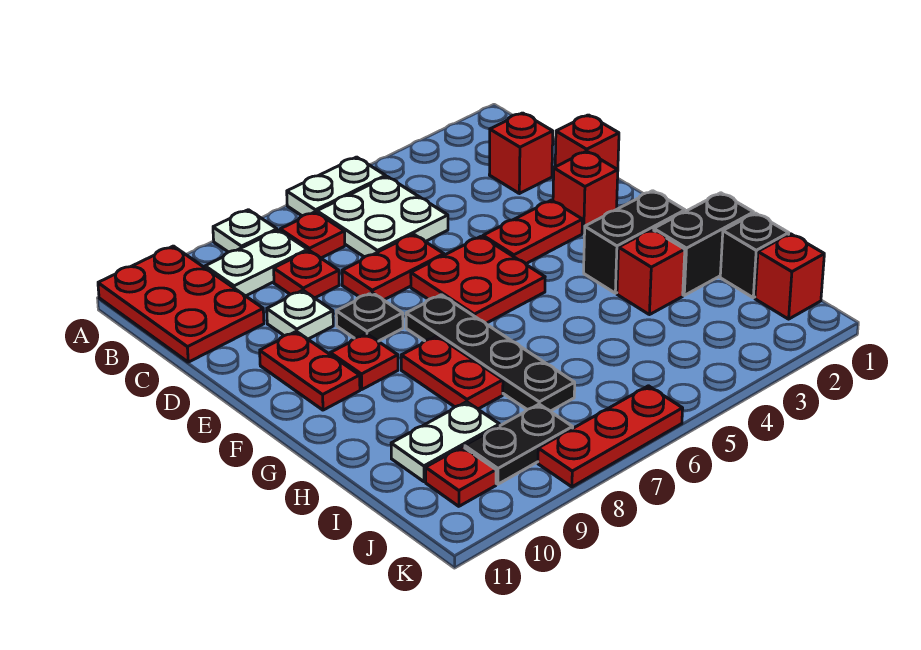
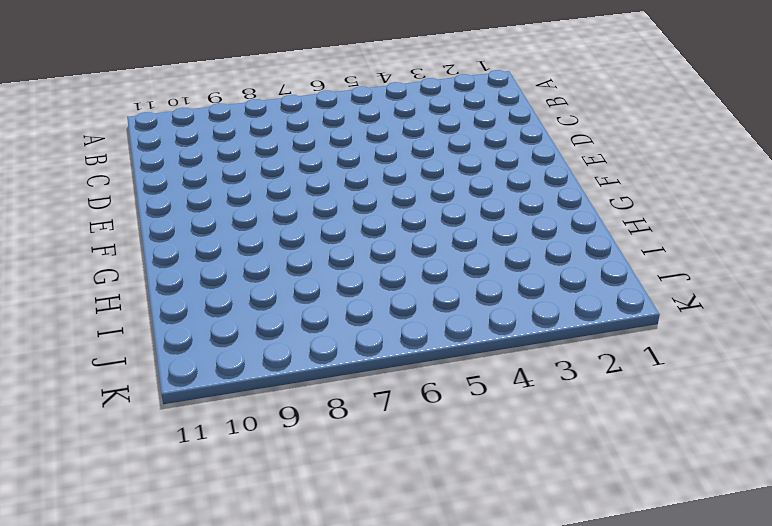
none -> white plate A5:A6 level 1
none -> white plate A8 level 1
none -> red plate A10:C11 level 1

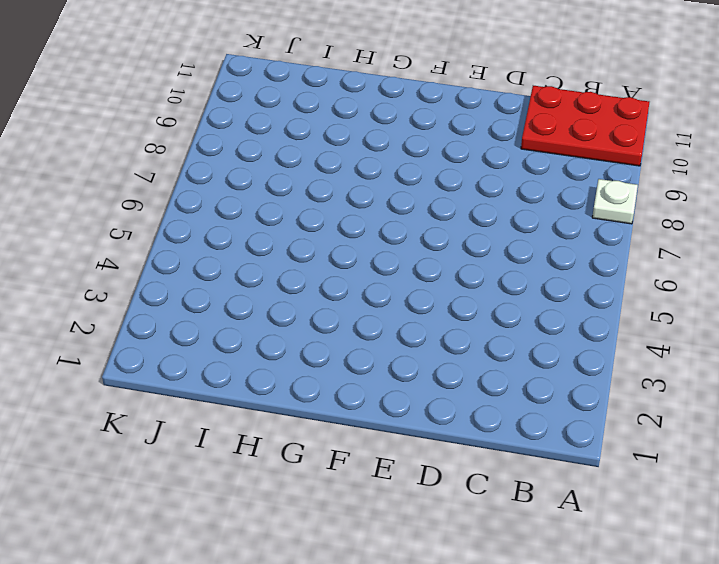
none -> white plate A5:A6 level 1
none -> white plate B5:C6 level 1
none -> red plate B7 level 1

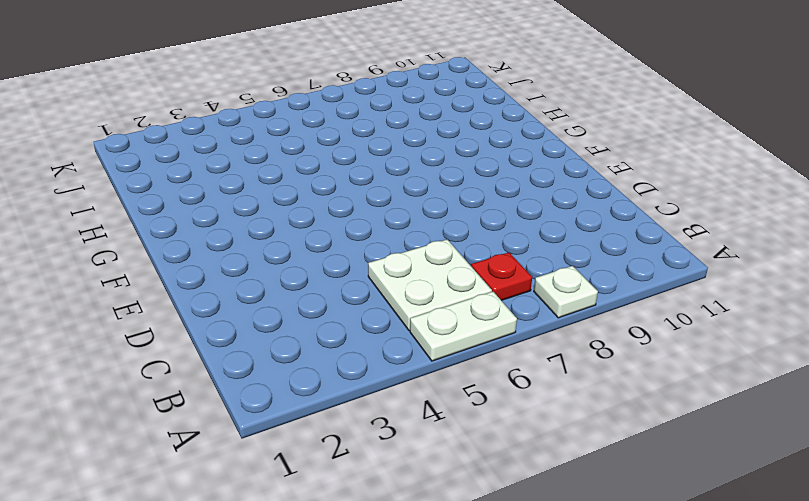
none -> red plate A10:C11 level 1
none -> white plate B8:B9 level 1
none -> red brick C2 level 1

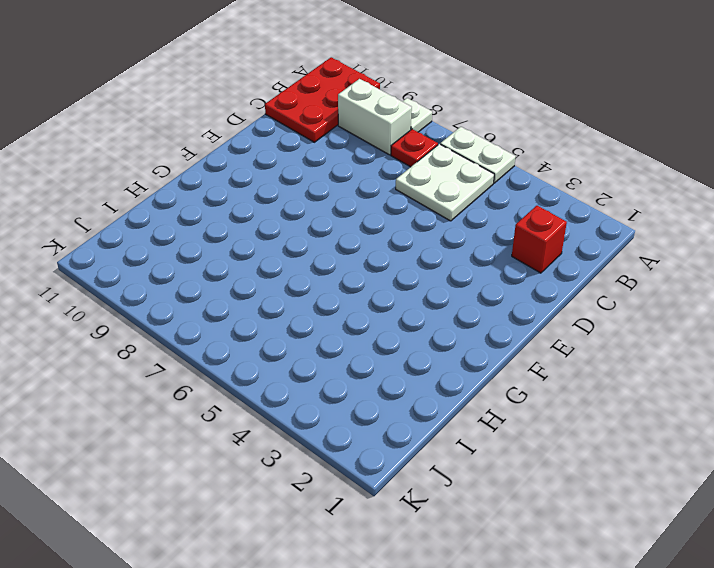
white brick B8:B9 level 1 -> white plate B8:B9 level 1
none -> red plate C8 level 1
none -> red brick D1 level 1
none -> red plate D6:D7 level 1

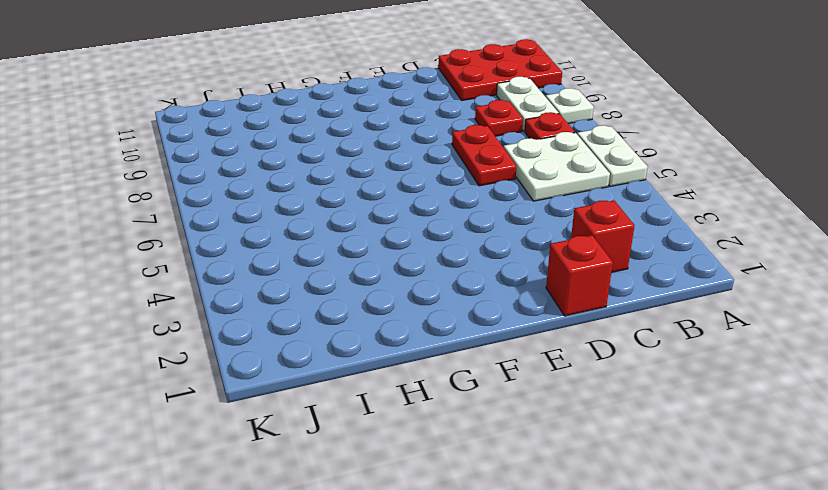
none -> white plate D9 level 1
none -> red brick E2 level 1
none -> red plate E3:E4 level 1

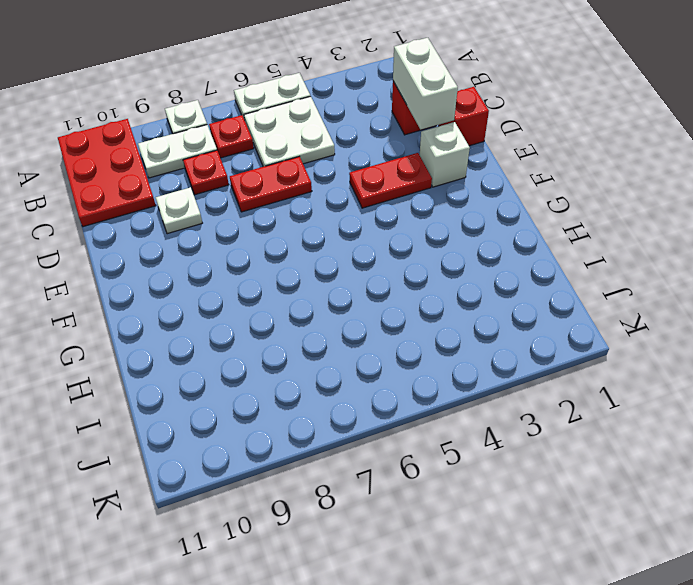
white brick C2:D2 level 2 -> none
white brick E2 level 1 -> red brick E2 level 1
none -> red plate E5:F6 level 1
none -> black plate E8 level 1
none -> red plate E10:F10 level 1

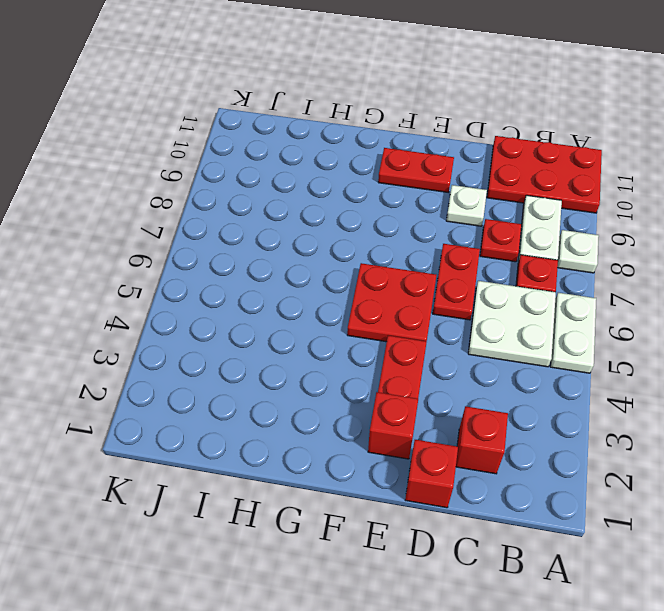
none -> black plate E8 level 1
none -> black plate F7:I7 level 1
none -> red plate F9 level 1

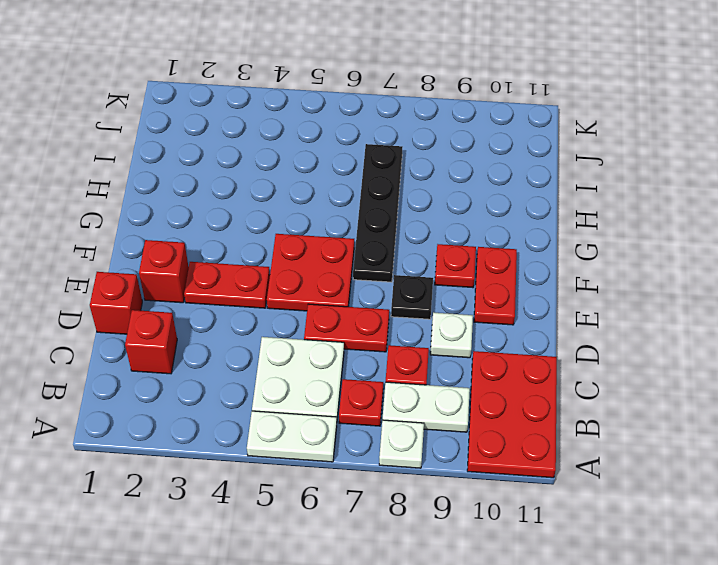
none -> black brick G2:G3 level 1
none -> red plate G8:H8 level 1
none -> black brick H1:H2 level 1

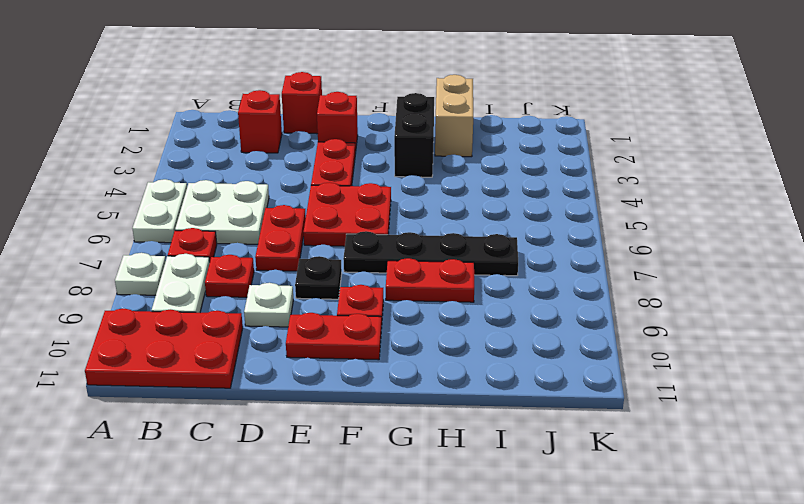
tan brick H1:H2 level 1 -> black brick H1:H2 level 1
none -> red brick H3 level 1
none -> black brick I1 level 1
none -> white plate I9:I10 level 1

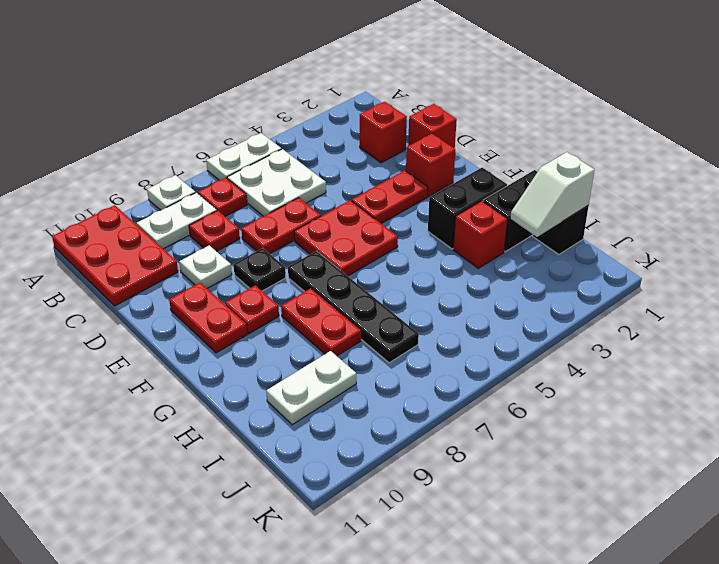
white slope I1:I2 level 2 top 1 -> none
none -> red brick J1 level 1
none -> black plate J8:J9 level 1
none -> red plate J10 level 1

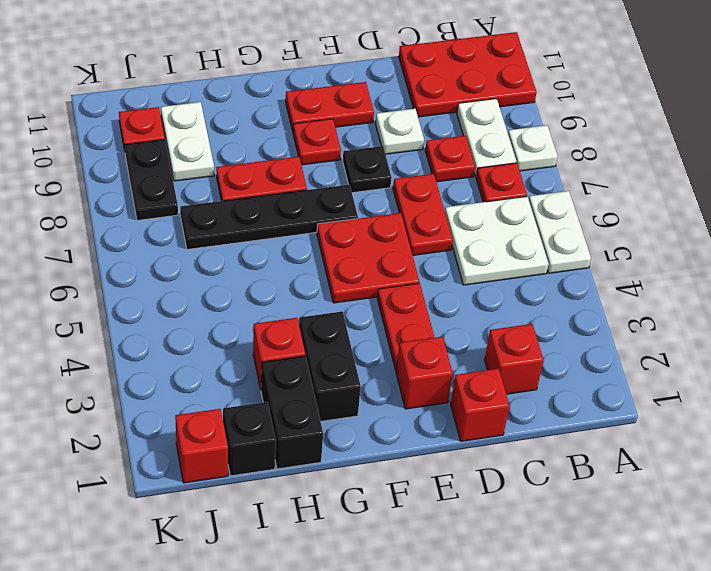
none -> red plate K6:K8 level 1

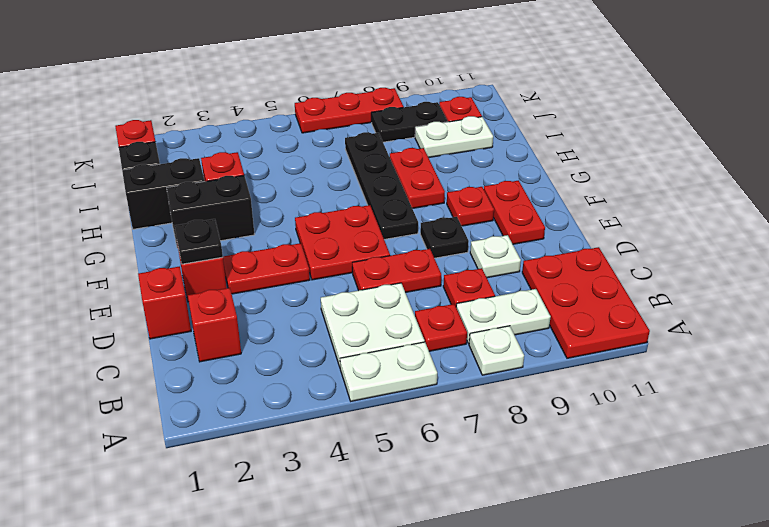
black plate E2 level 2 -> none

